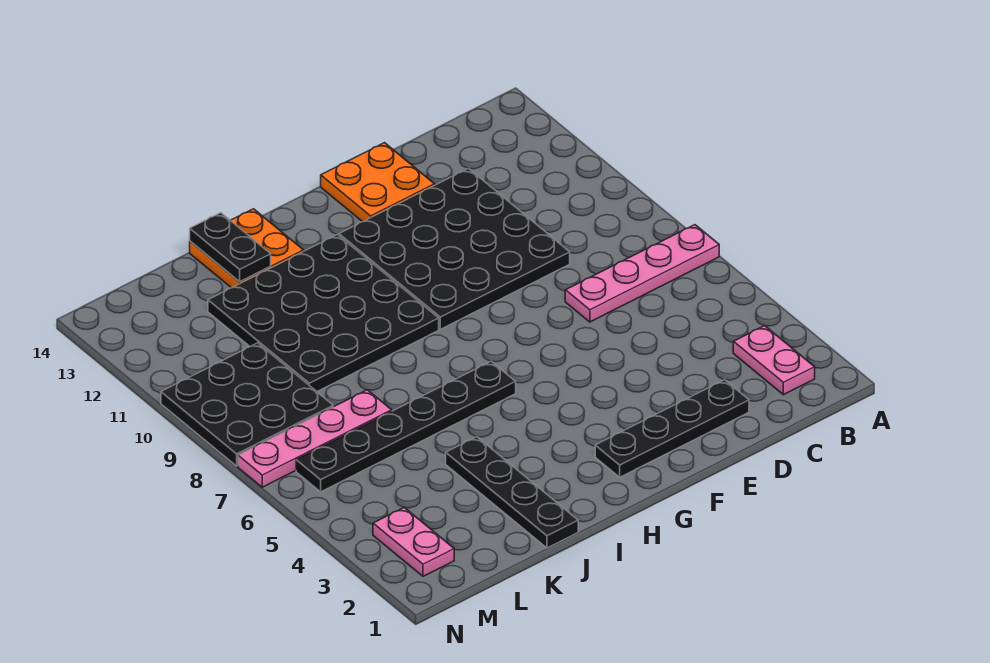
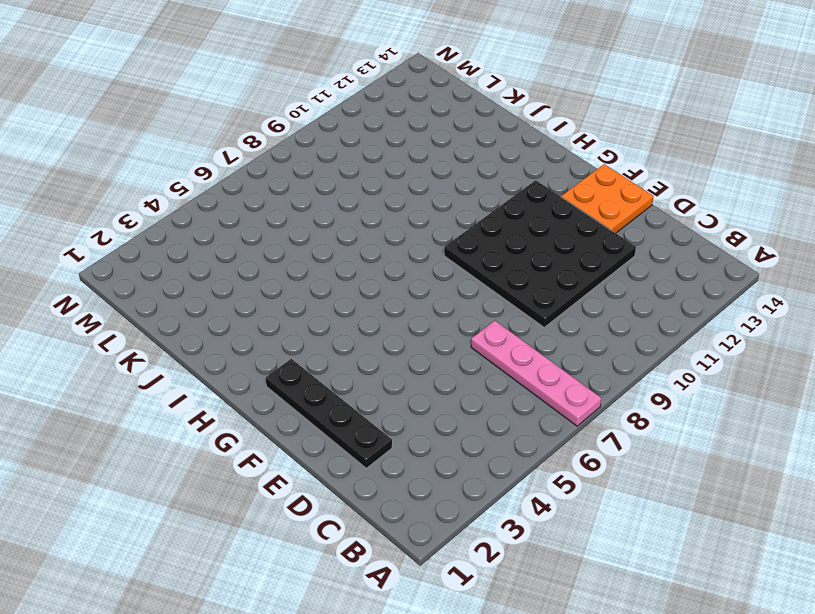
none -> pink plate B2:B3 level 1
none -> black plate H6:M6 level 1
none -> black plate H9:K12 level 1

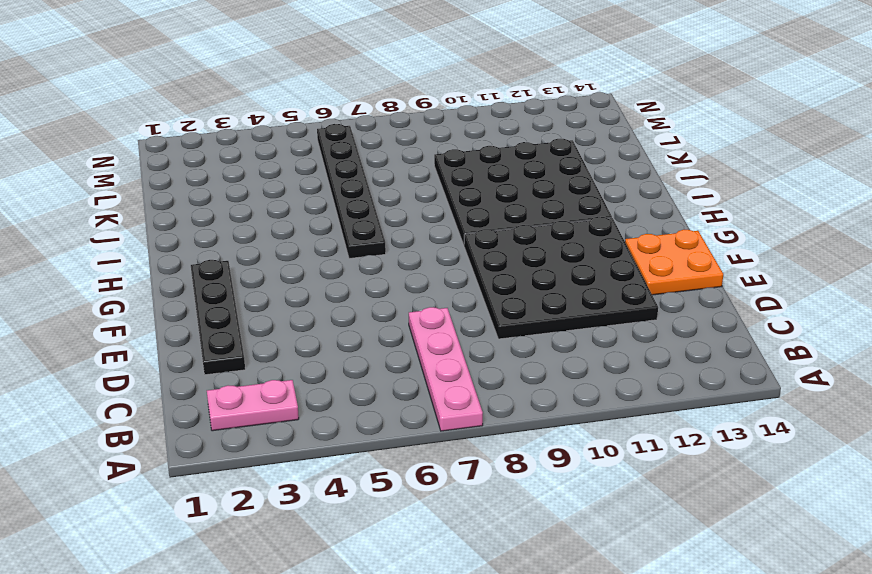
none -> orange plate I13:J14 level 1
none -> black plate J1:J4 level 1
none -> pink plate K7:N7 level 1

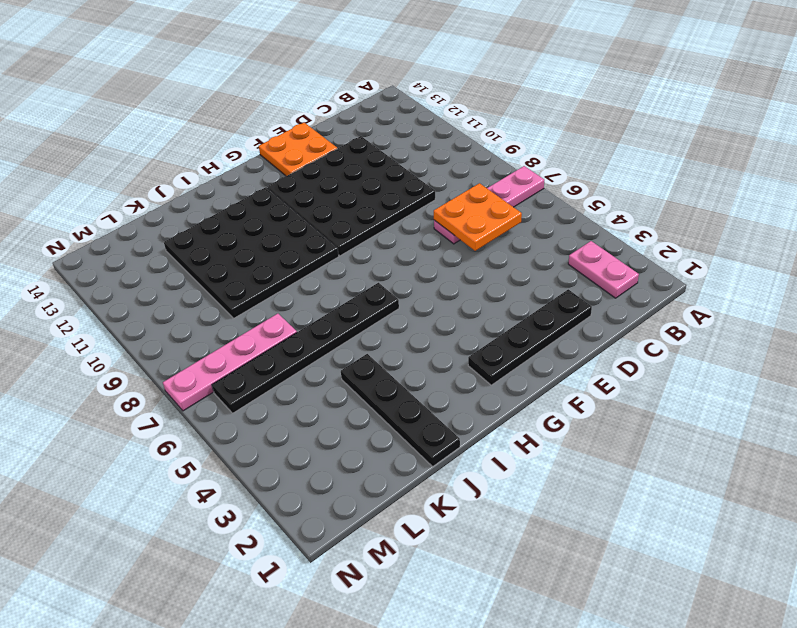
orange plate C6:D7 level 2 -> orange plate I13:J14 level 1
none -> black plate L8:N10 level 1
none -> pink plate M2:M3 level 1
none -> black plate J13:J14 level 2

